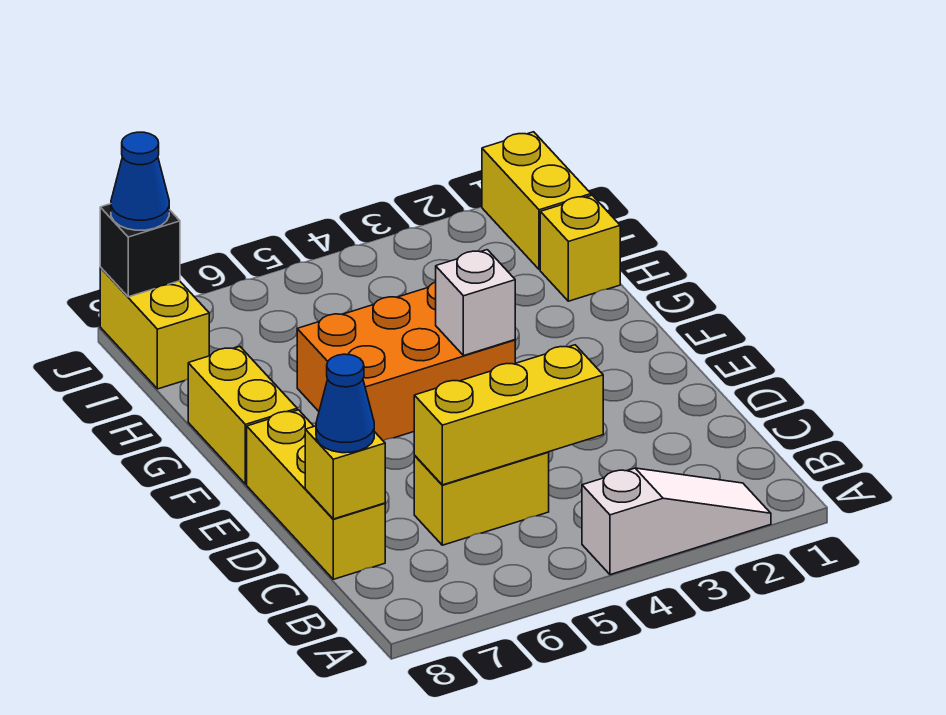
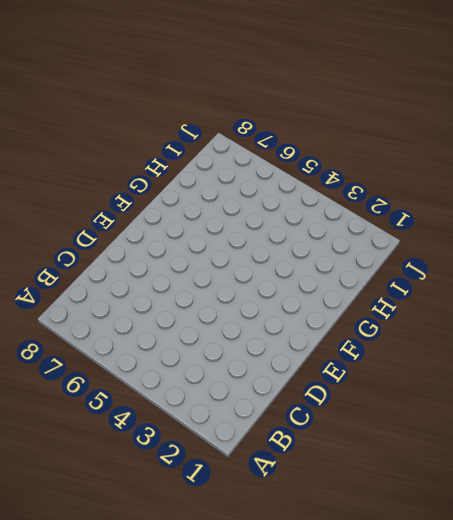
none -> white slope A2:A4 level 1 top 4
none -> yellow brick C5:C6 level 1
none -> yellow brick C8:E8 level 1

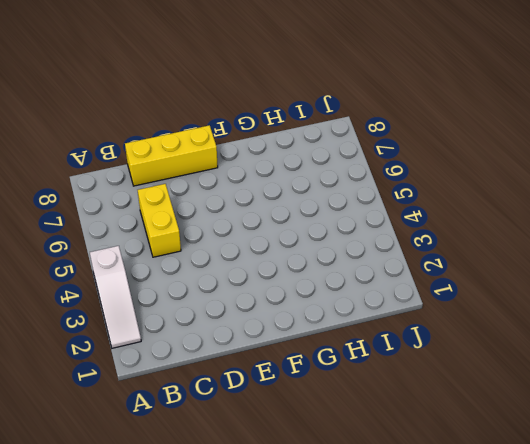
none -> orange brick F4:G6 level 1
none -> yellow brick F8:G8 level 1
none -> yellow brick H1 level 1

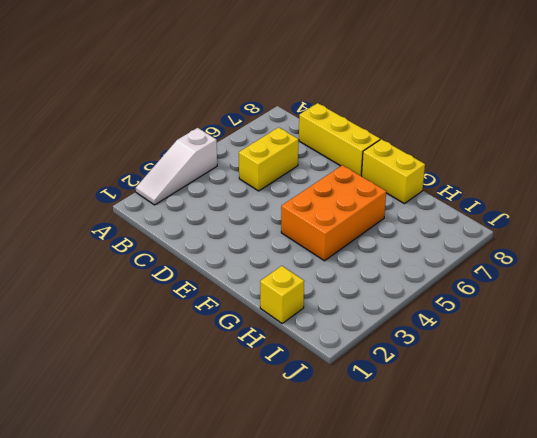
none -> yellow brick I1:J1 level 1
none -> yellow brick I8:J8 level 1
none -> yellow brick C4:C6 level 2

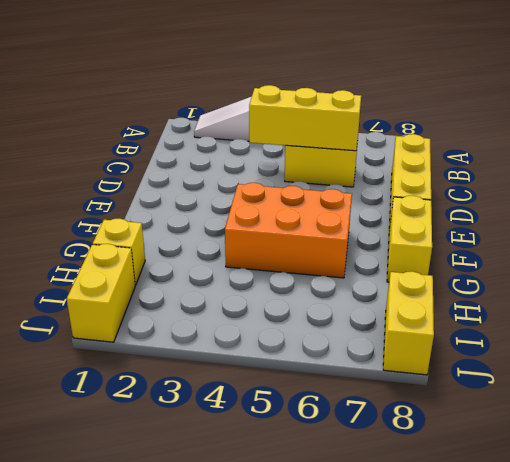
none -> yellow brick C8 level 2
none -> white brick F4 level 2
none -> black brick J8 level 2

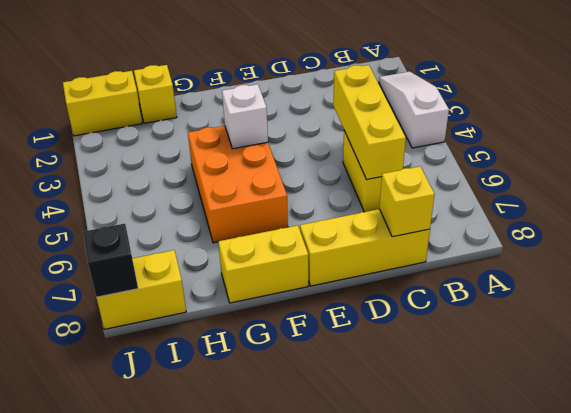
none -> blue cone C8 level 3
none -> blue cone J8 level 3

